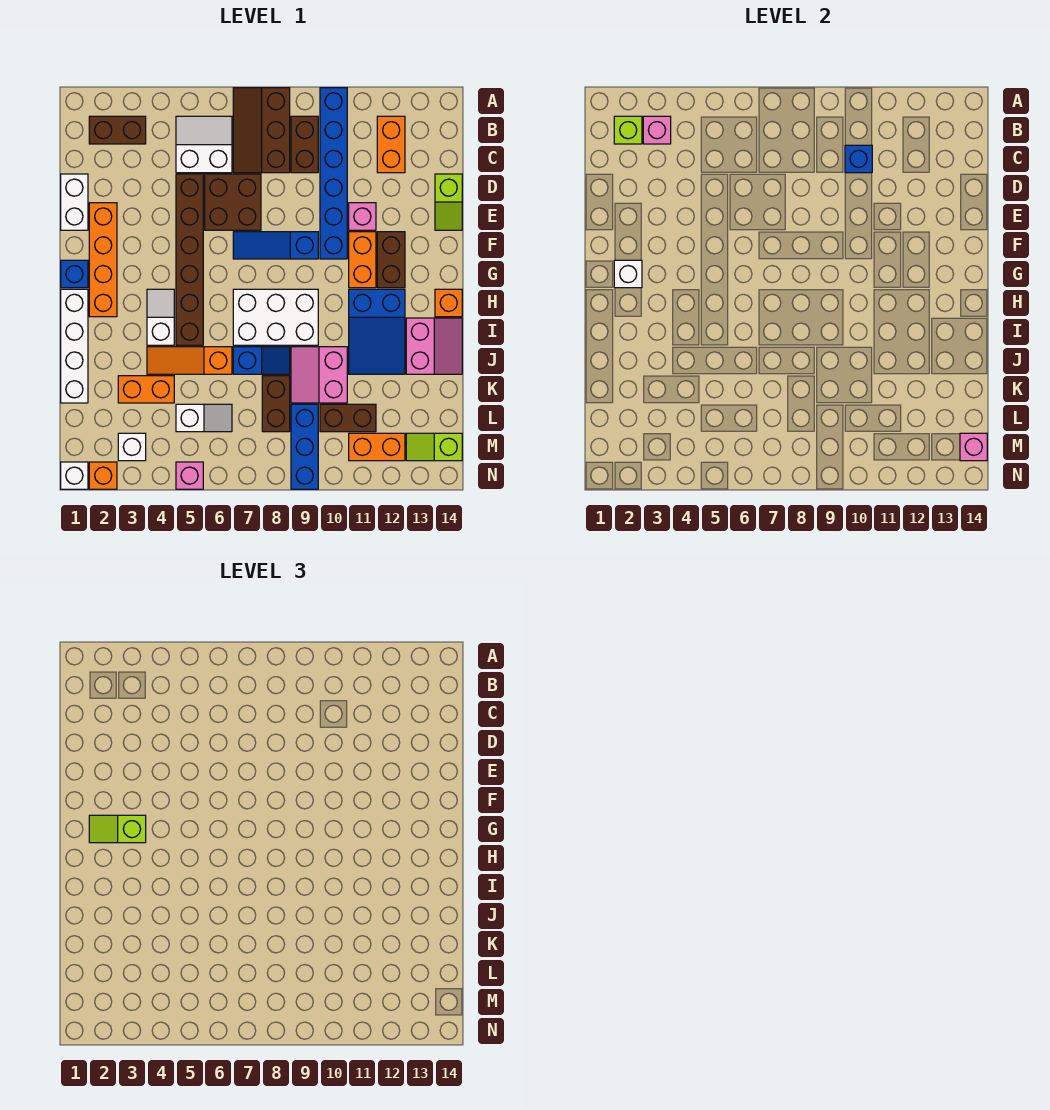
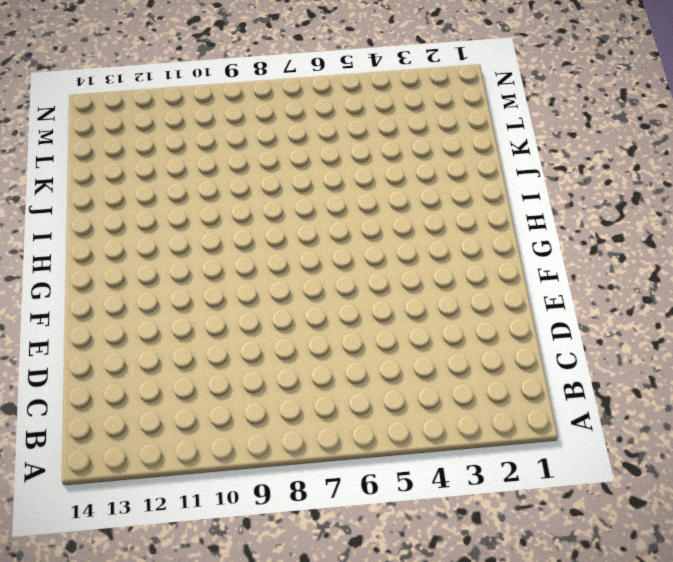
none -> brown slope A7:C8 level 1 top 8
none -> blue brick A10:F10 level 1
none -> brown brick B2:B3 level 1
none -> white slope B5:C6 level 1 top C

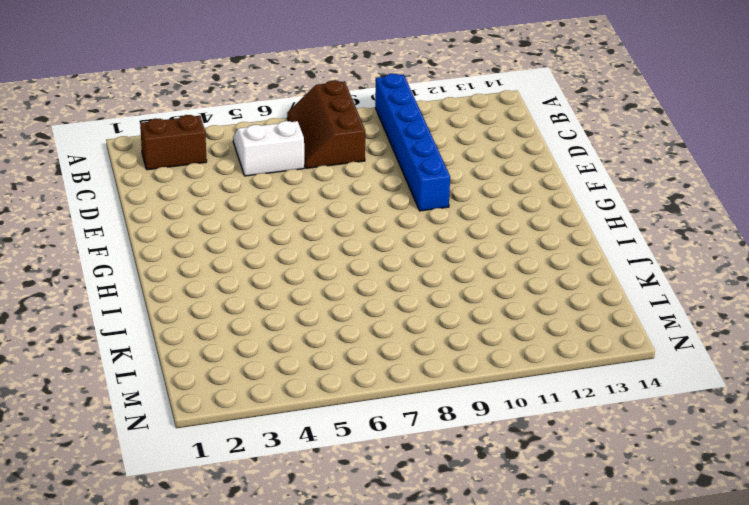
none -> brown brick B9:C9 level 1
none -> orange brick B12:C12 level 1
none -> white brick D1:E1 level 1
none -> brown brick D5:I5 level 1

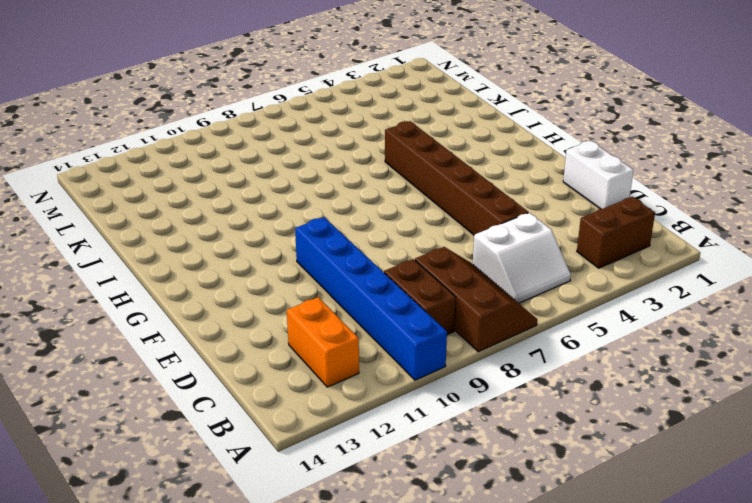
none -> brown brick D6:E7 level 1
none -> lime slope D14:E14 level 1 top D
none -> orange brick E2:H2 level 1
none -> pink brick E11 level 1

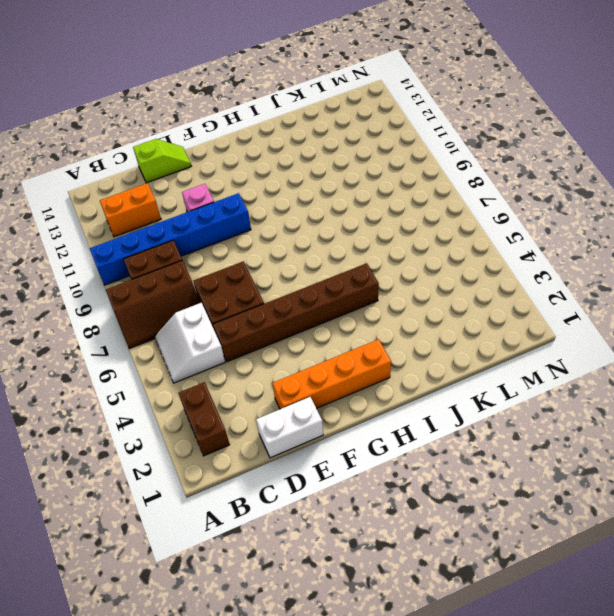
none -> blue slope F7:F9 level 1 top 9
none -> orange brick F11:G11 level 1
none -> brown brick F12:G12 level 1
none -> blue brick G1 level 1

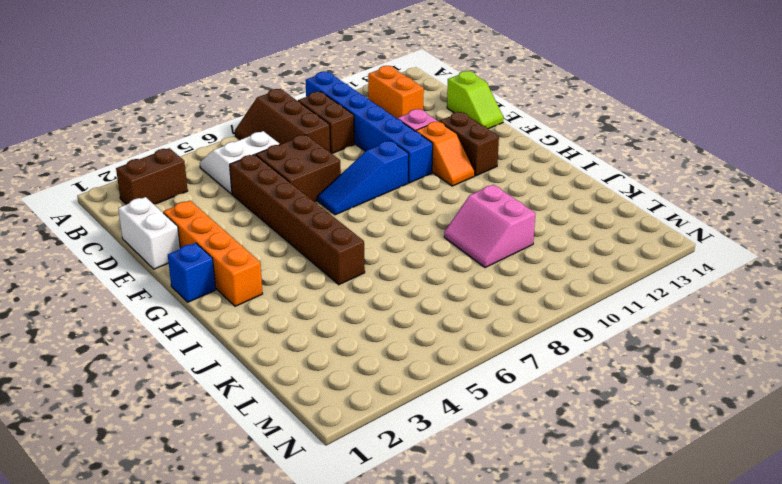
orange slope F11:G11 level 1 top F -> orange brick F11:G11 level 1
none -> white brick H1:K1 level 1
none -> white slope H4:I4 level 1 top I
none -> white brick H7:I9 level 1
none -> blue slope H11:J12 level 1 top H

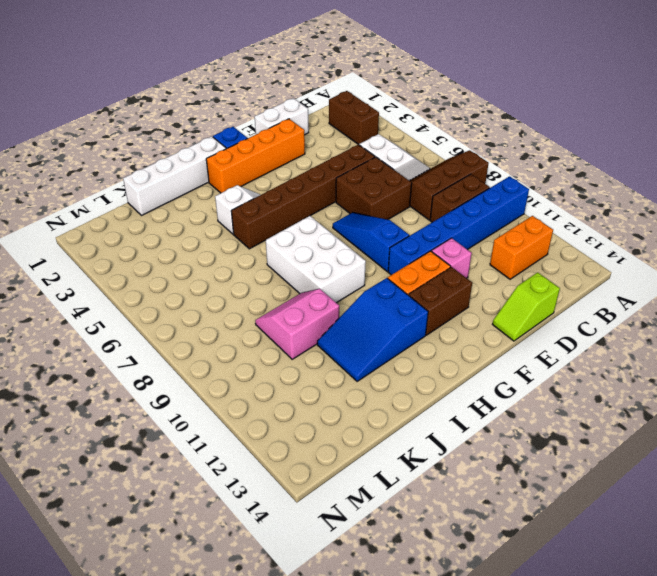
none -> orange brick H14 level 1
none -> pink slope I13:J14 level 1 top 13
none -> orange slope J4:J6 level 1 top 6
none -> blue slope J7:J8 level 1 top 7

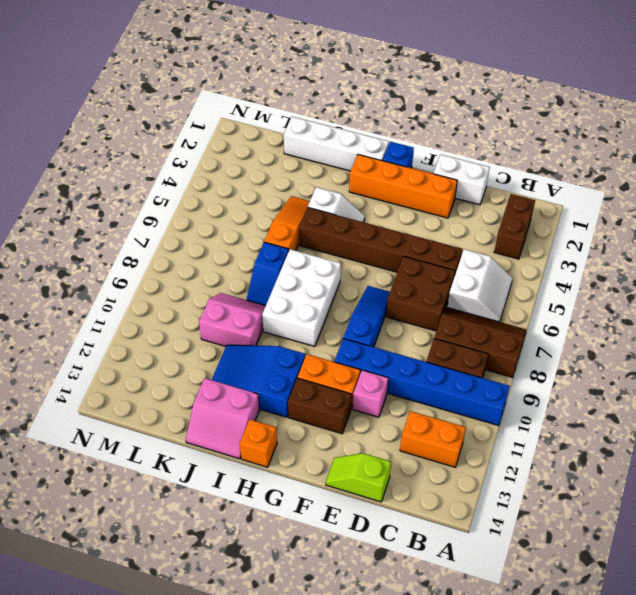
none -> orange brick K3:K4 level 1
none -> brown brick K8:L8 level 1
none -> white slope L5:L6 level 1 top 5
none -> blue brick L9:N9 level 1

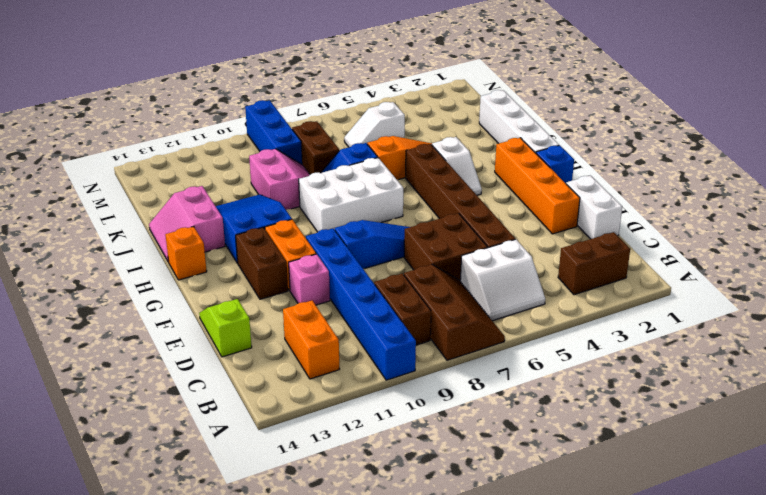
none -> orange brick K3:K4 level 1
none -> brown brick L10:L11 level 1
none -> white brick M3 level 1
none -> orange brick M11:M12 level 1

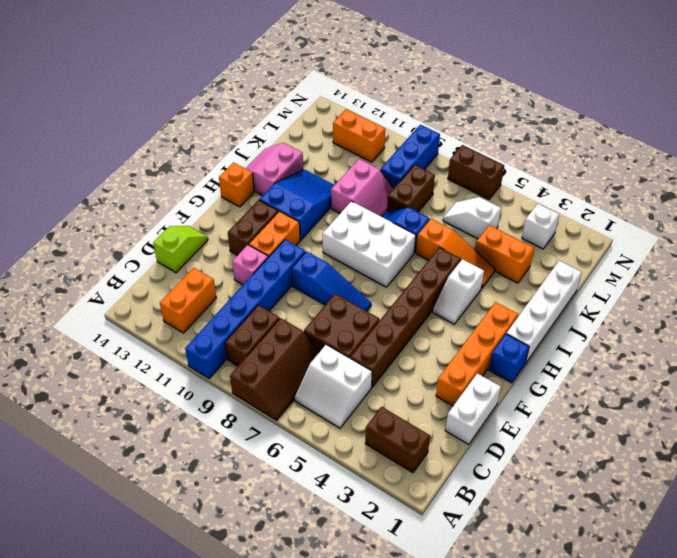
brown brick N6:N7 level 1 -> brown brick L10:L11 level 1
none -> lime slope M13:M14 level 1 top 14
none -> white brick N1 level 1
none -> orange brick N2 level 1
none -> pink brick N5 level 1

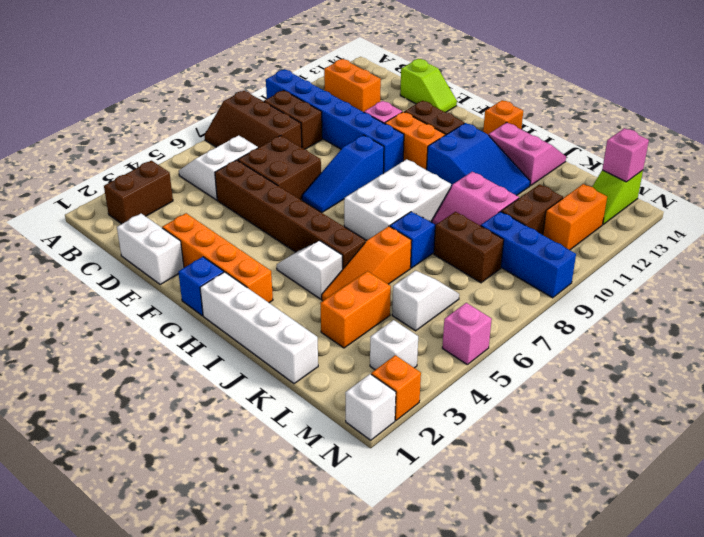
none -> lime brick B2 level 2
none -> pink brick B3 level 2
none -> blue brick C10 level 2
none -> white brick G2 level 2

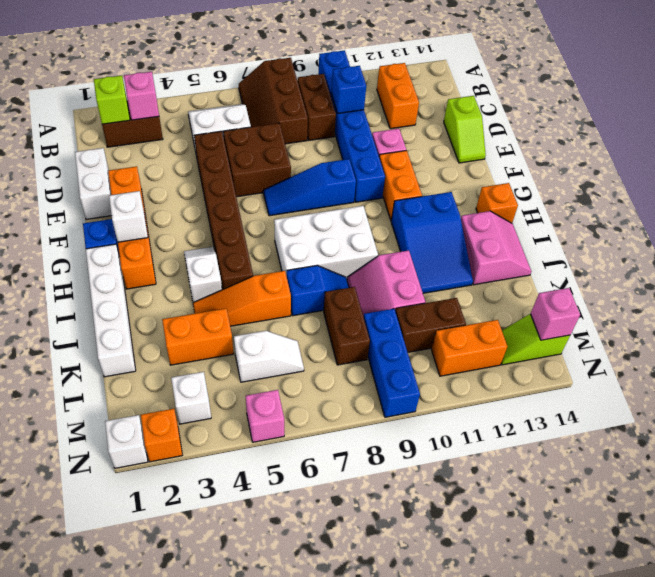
none -> brown brick F12:G12 level 1
none -> lime slope G2:G3 level 3 top 3

